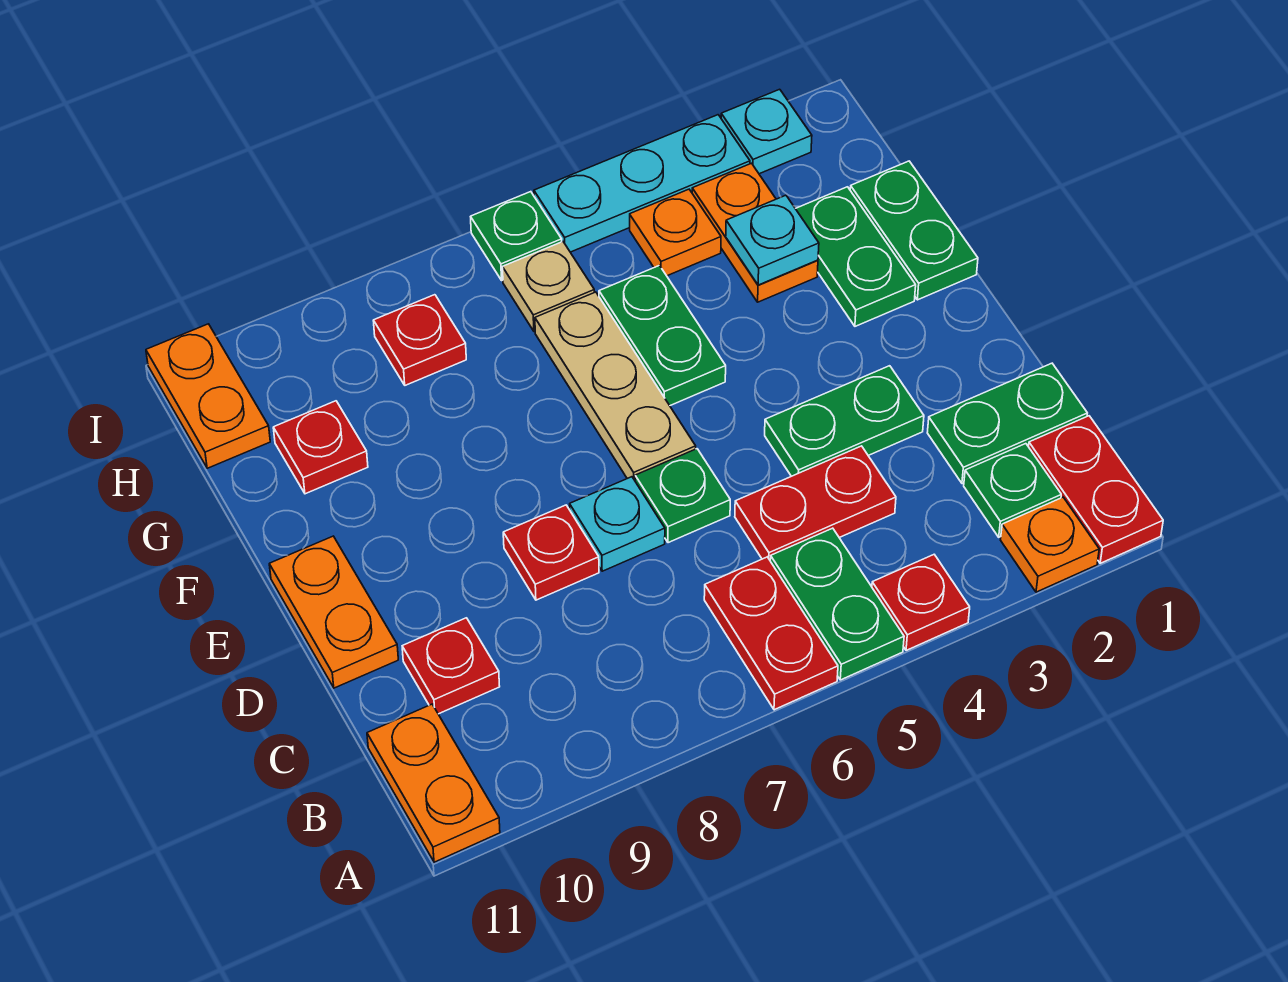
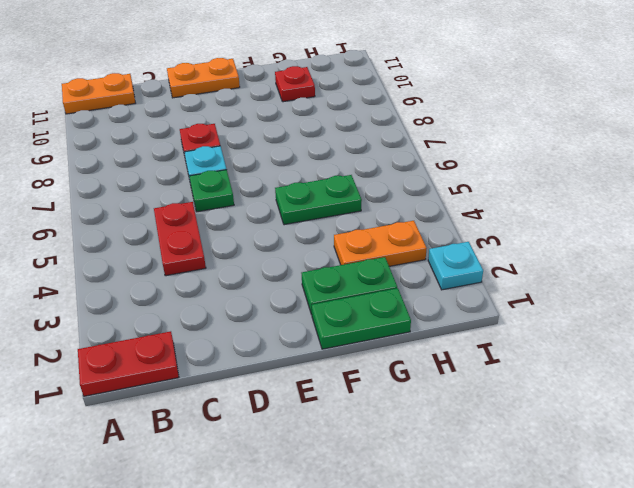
none -> orange plate A2 level 1
none -> red plate A4 level 1
none -> green plate A5:B5 level 1

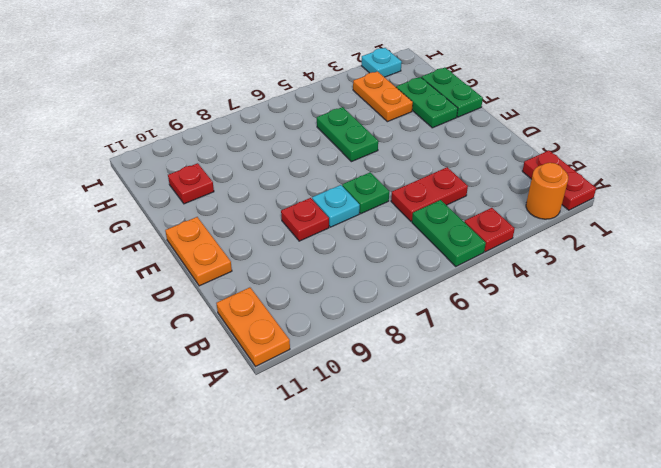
orange round brick A2 level 1 -> orange plate A2 level 1
none -> red plate A6:B6 level 1
none -> green plate B2 level 1
none -> green plate C1:C2 level 1

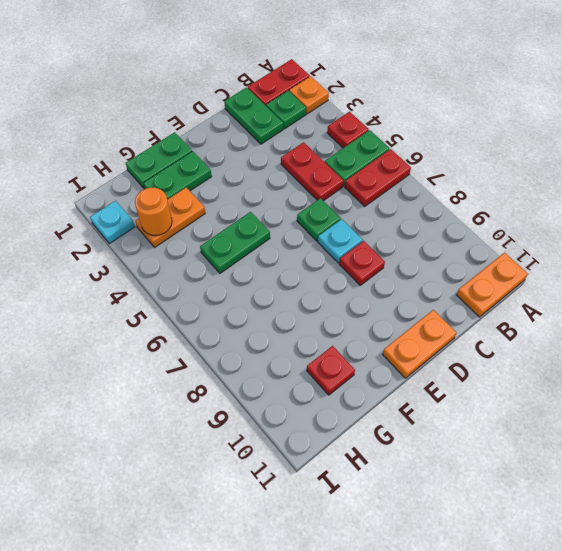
orange round brick H3 level 2 -> none
none -> red plate C10 level 1
none -> green plate D3:D4 level 1
none -> tan plate E6:G6 level 1

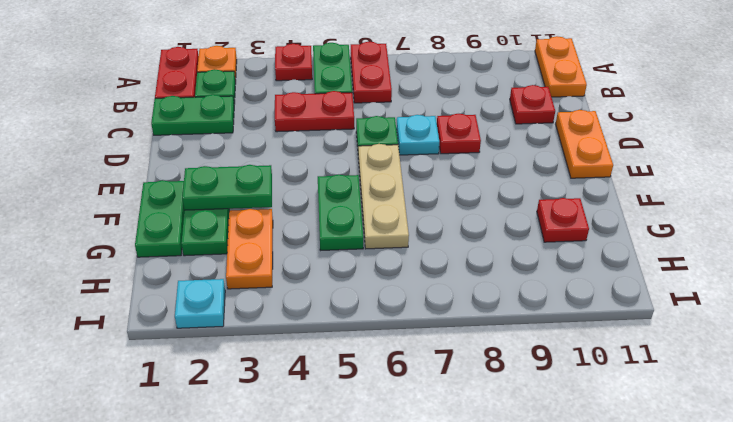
green plate F2:F3 level 2 -> green plate D3:D4 level 1
none -> orange plate H4 level 1
none -> tan plate H6 level 1
none -> red plate H8 level 1

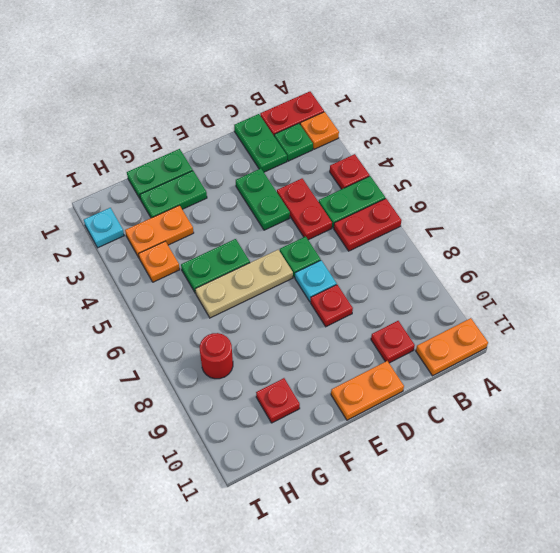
red round brick H8 level 1 -> red plate H8 level 1
none -> tan plate H6 level 1
none -> orange plate H11:I11 level 1
none -> cyan plate I3:I5 level 1

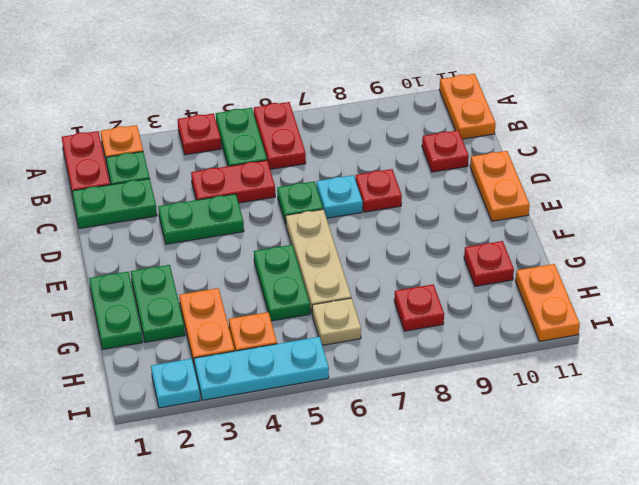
none -> green plate I6 level 1
none -> cyan plate G3 level 2

